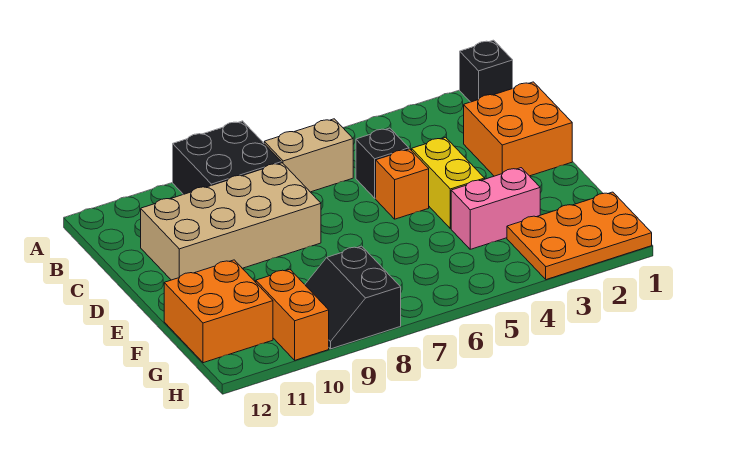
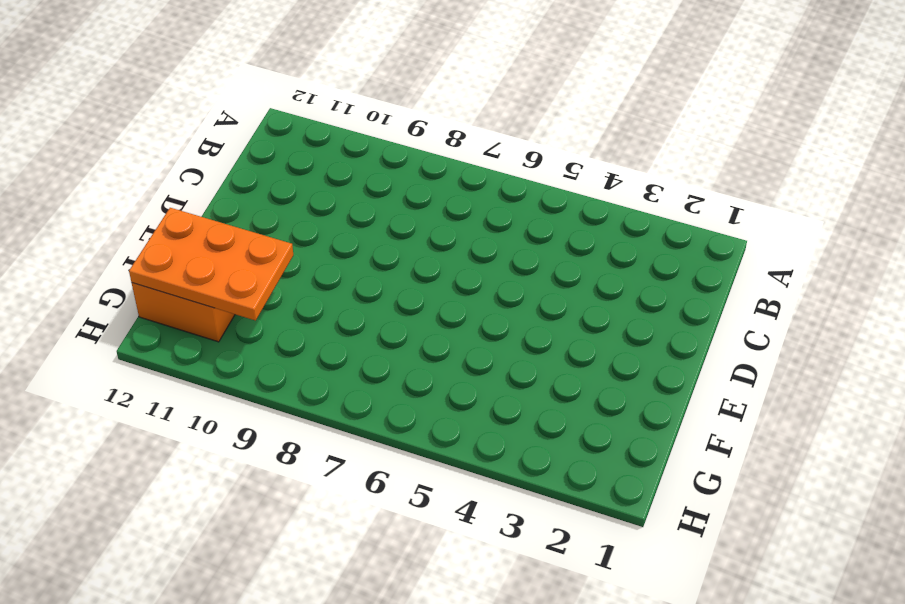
orange plate F10:G12 level 2 -> orange plate G1:H3 level 1
none -> black brick A1 level 1
none -> black brick A8:B9 level 1
none -> tan brick B6:B7 level 1

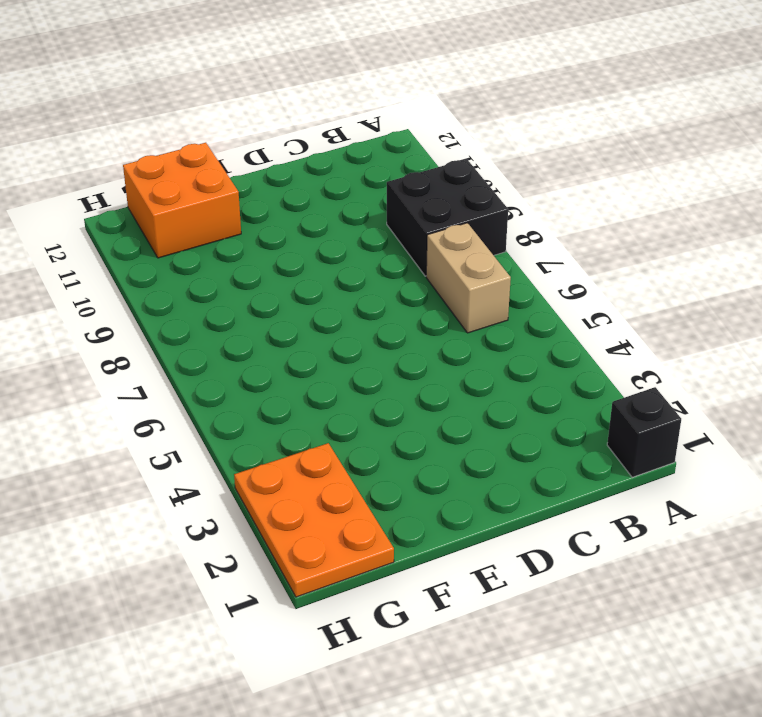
none -> orange brick C1:D2 level 1
none -> black brick C5 level 1
none -> tan brick C8:D11 level 1

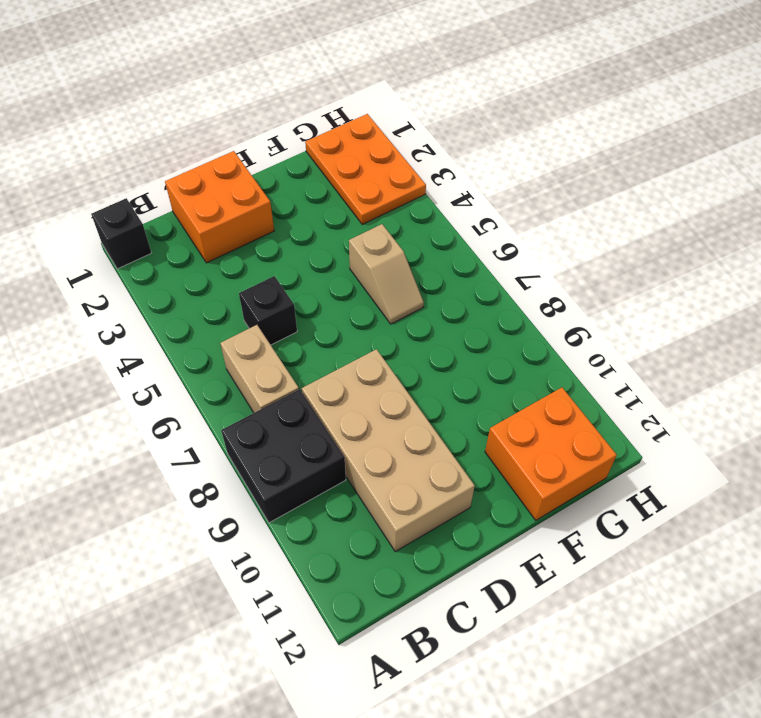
tan slope F5:F6 level 1 top 5 -> none
none -> yellow brick D4:E4 level 1
none -> orange brick D5 level 1
none -> pink brick F3:F4 level 1

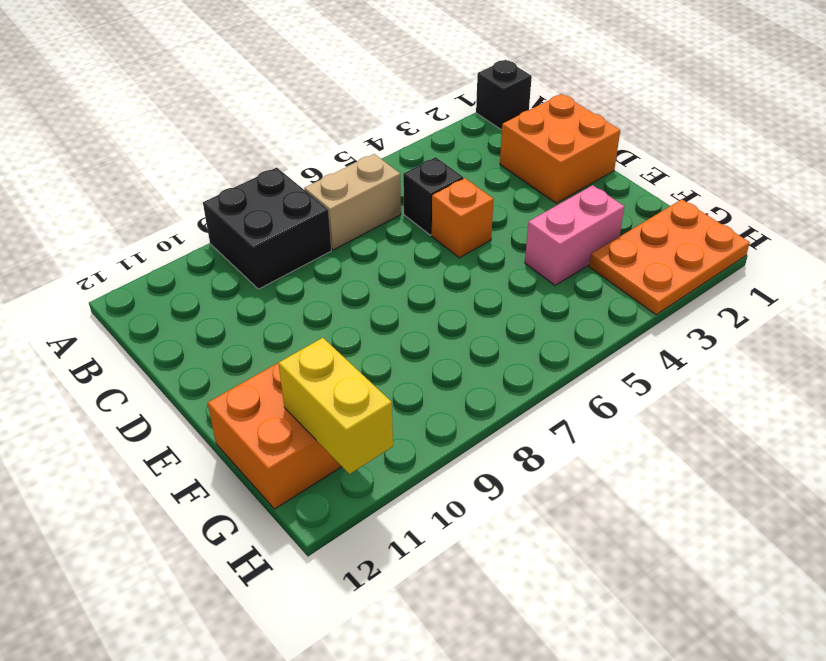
yellow brick G11:H11 level 2 -> yellow brick D4:E4 level 1
none -> tan brick C8:D11 level 1
none -> black slope G8:H9 level 1 top 8
none -> orange brick G10:H10 level 1

